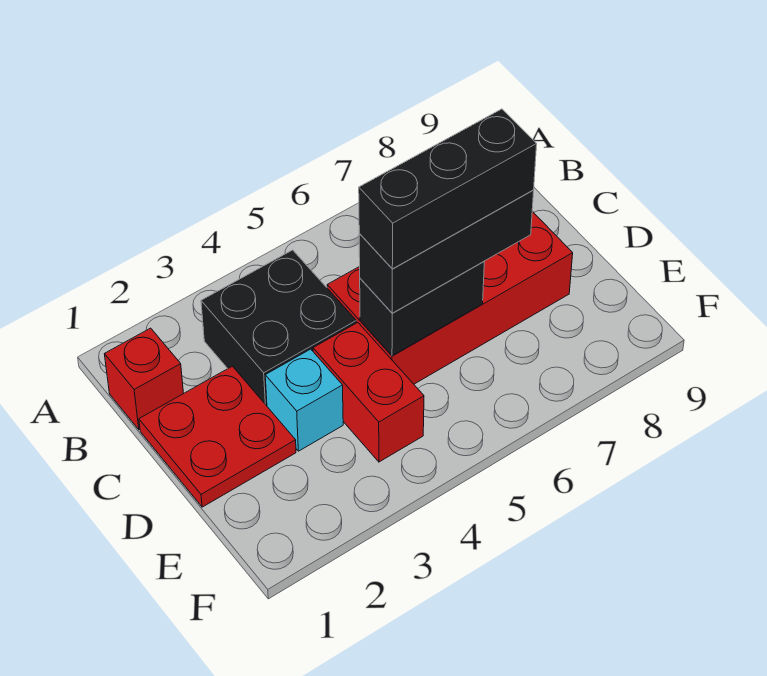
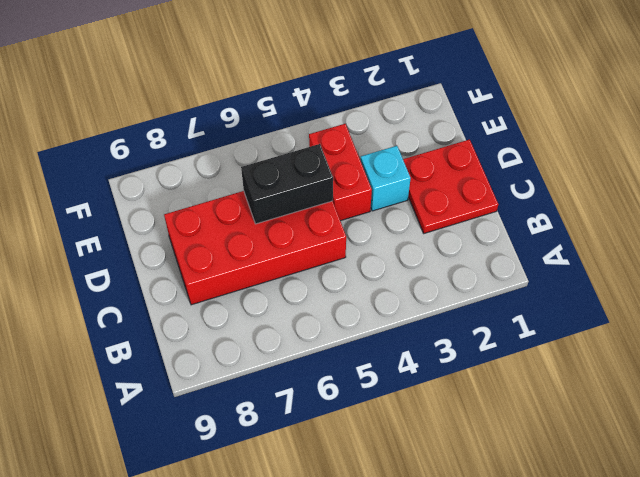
none -> red brick B1 level 1
none -> black brick B3:C4 level 1

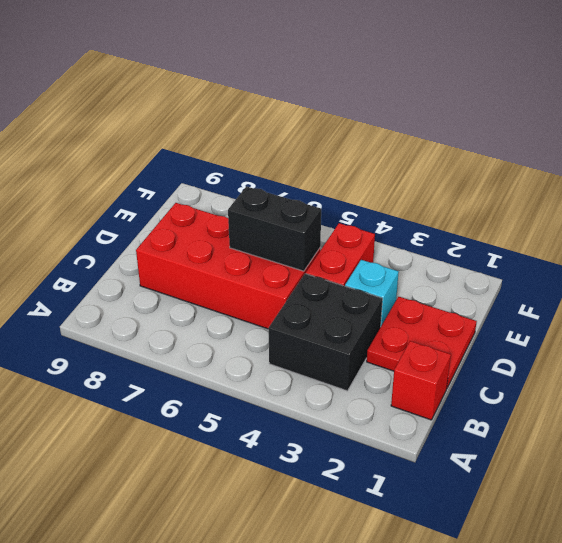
none -> black brick D5:D7 level 3
none -> black brick D5:D7 level 4

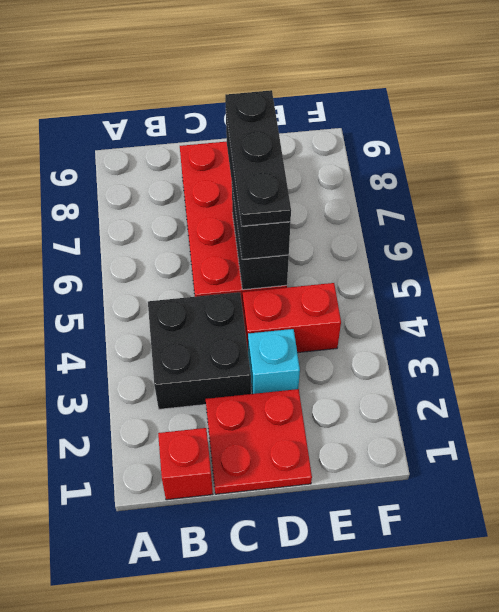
black plate D5:D7 level 4 -> black brick D5:D7 level 4

